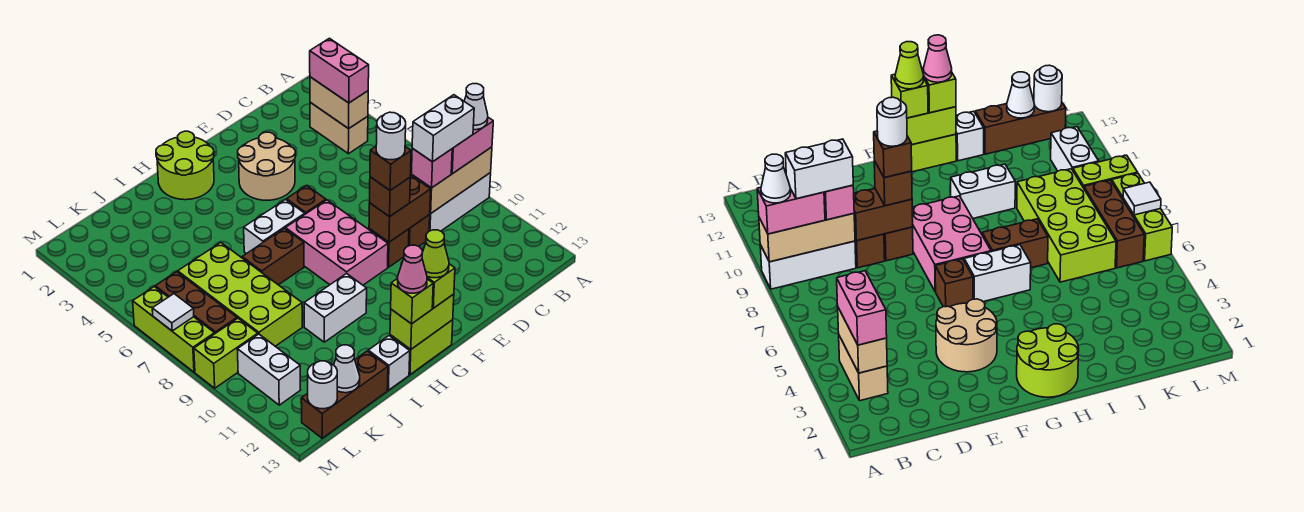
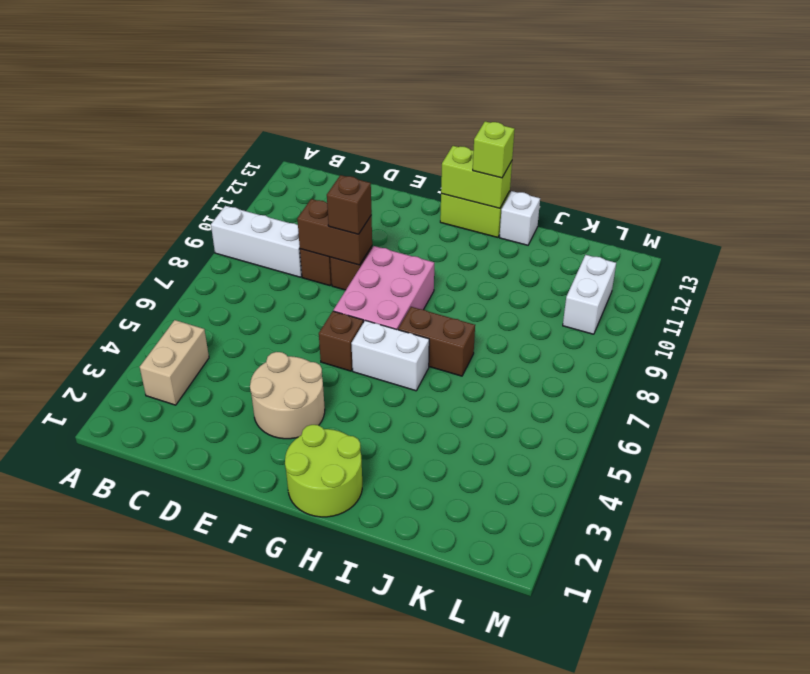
none -> white brick H10:I10 level 1
none -> lime brick J6:K9 level 1
none -> brown brick J13:L13 level 1
none -> brown brick L6:L8 level 1

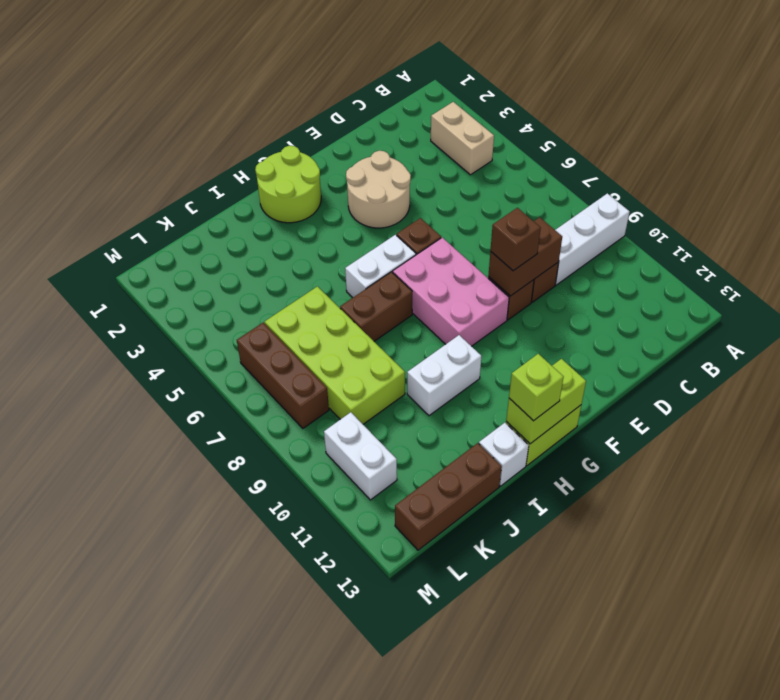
none -> lime brick L9:M9 level 1
none -> lime brick M6:M8 level 1
none -> tan brick A9:C9 level 2
none -> tan brick B3:B4 level 2

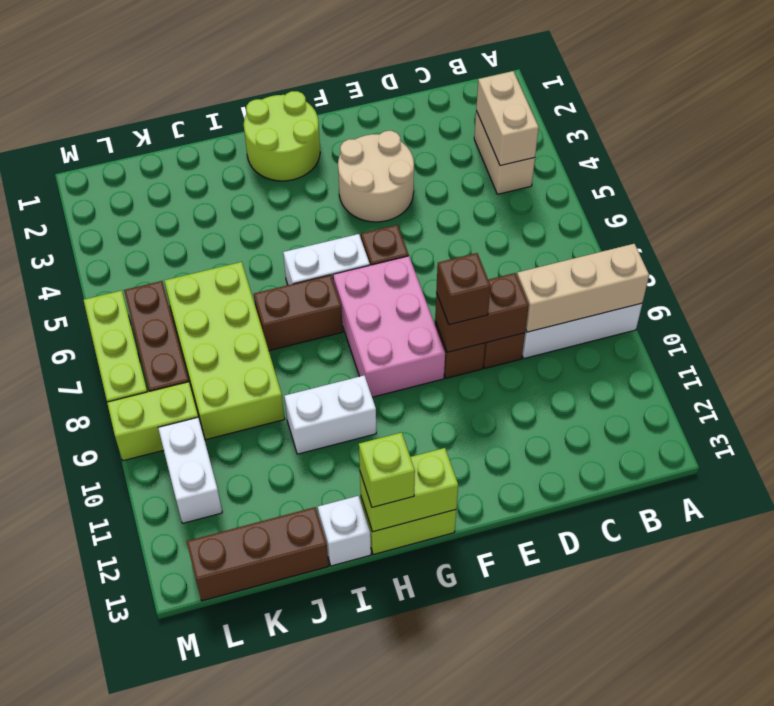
none -> white cone K13 level 2
none -> white round brick L13 level 2
none -> white tile M7 level 2
none -> pink brick A9:B9 level 3

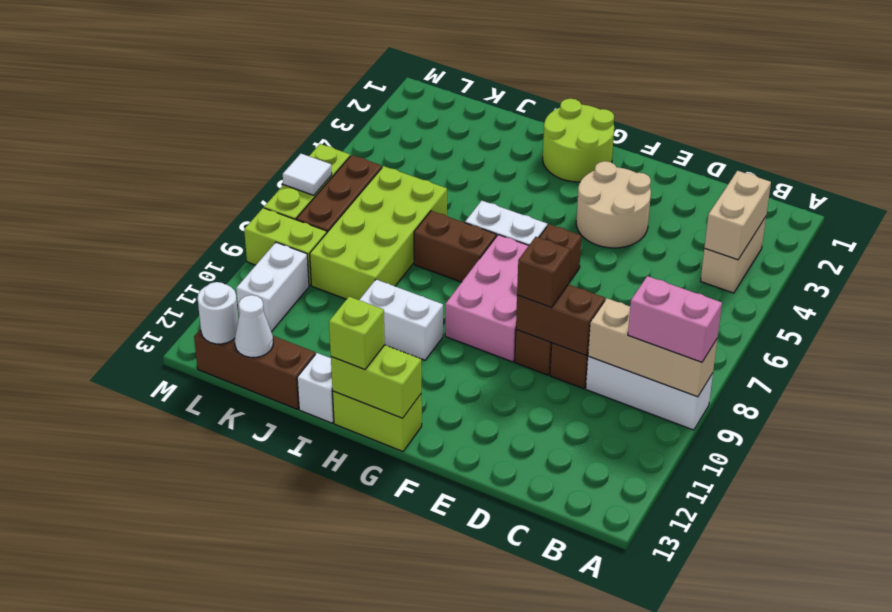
none -> pink brick B3:B4 level 3
none -> pink brick C9 level 3
none -> lime brick G13 level 3
none -> white cone A9 level 4

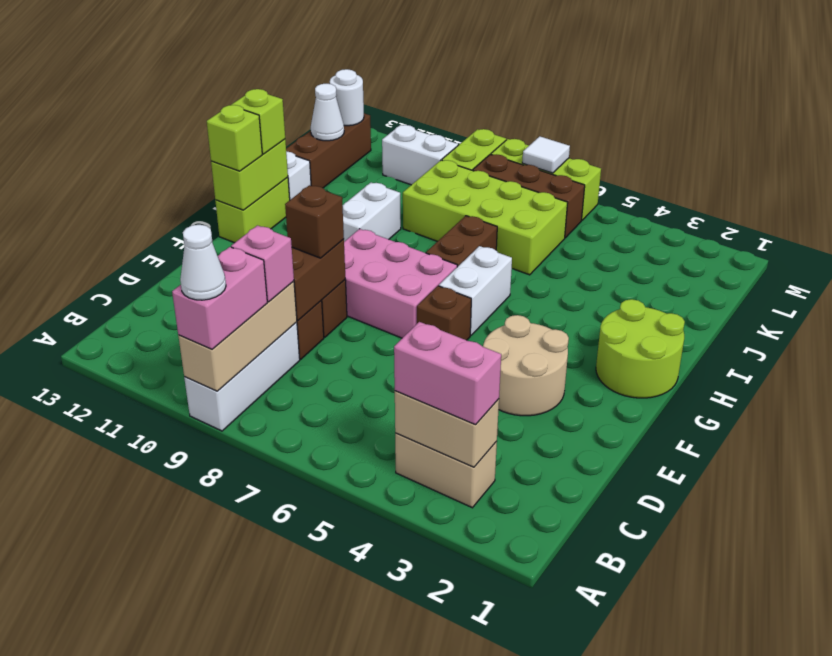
none -> white brick B9:C9 level 4
none -> brown brick E9 level 4
none -> lime cone G13 level 4
none -> pink cone H13 level 4

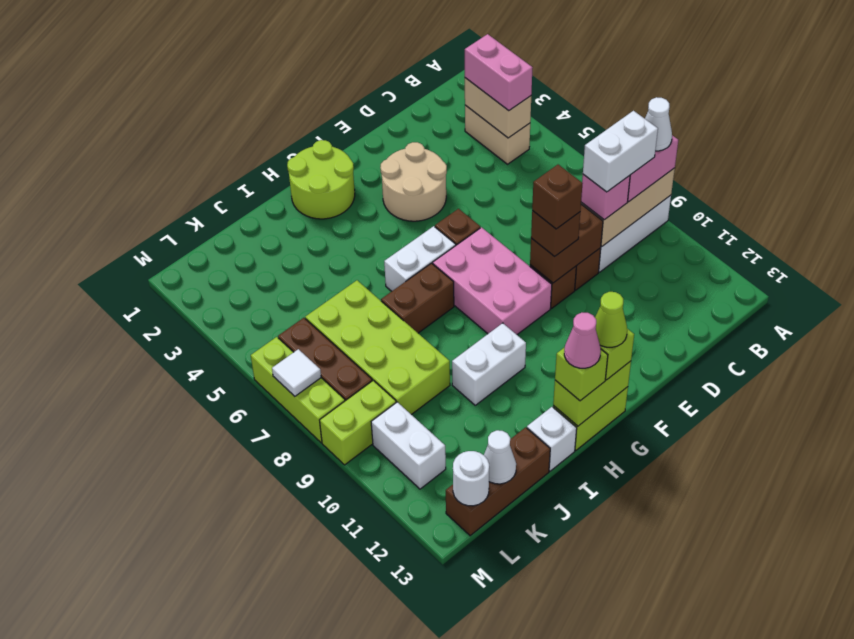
none -> white round brick E9 level 5

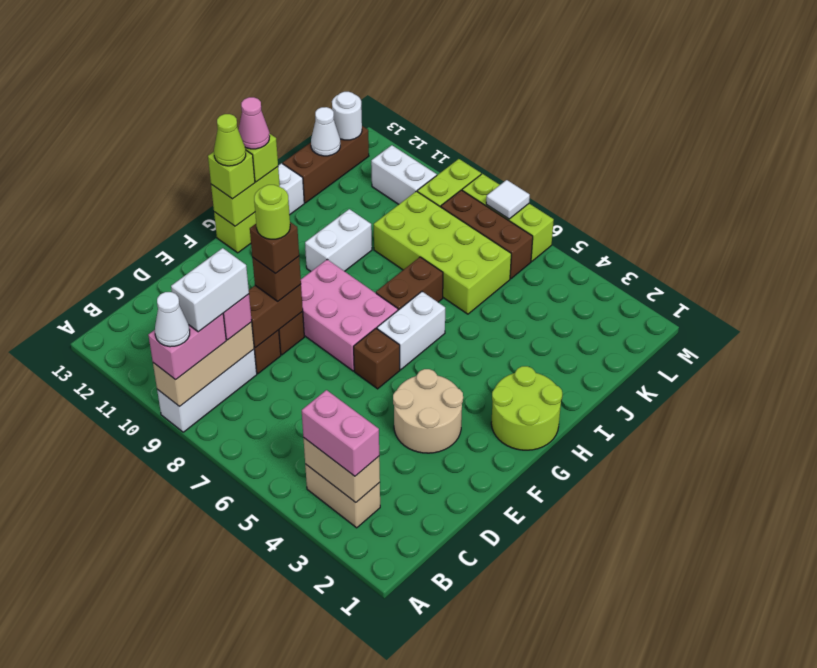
lime round brick E9 level 5 -> white round brick E9 level 5

